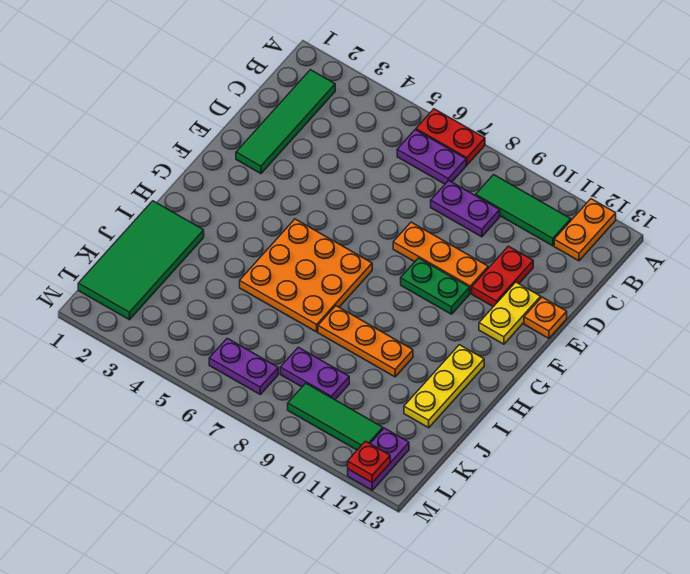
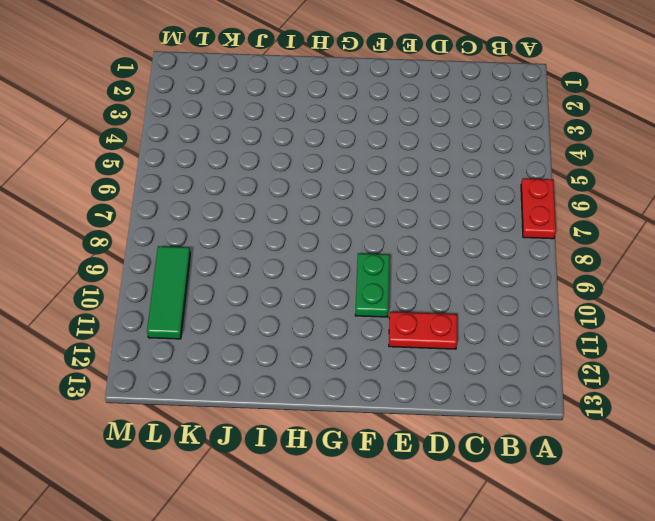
none -> orange plate A12:B12 level 1
none -> green tile B2:E2 level 1
none -> purple plate B6:B7 level 1

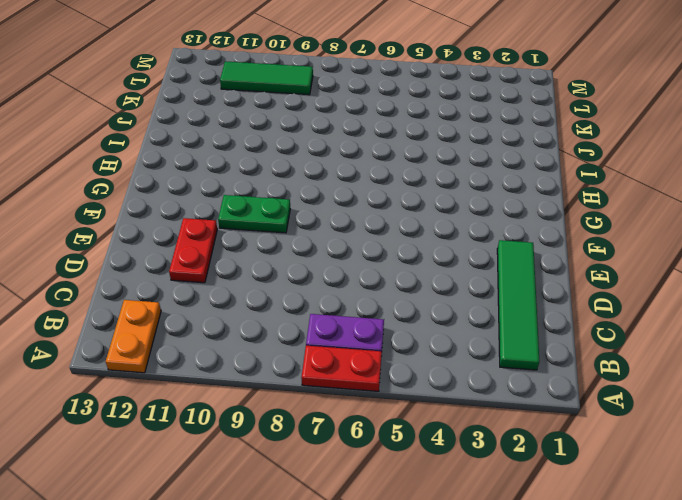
none -> green tile B9:B11 level 1
none -> purple plate C8:C9 level 1
none -> orange plate E8:E10 level 1

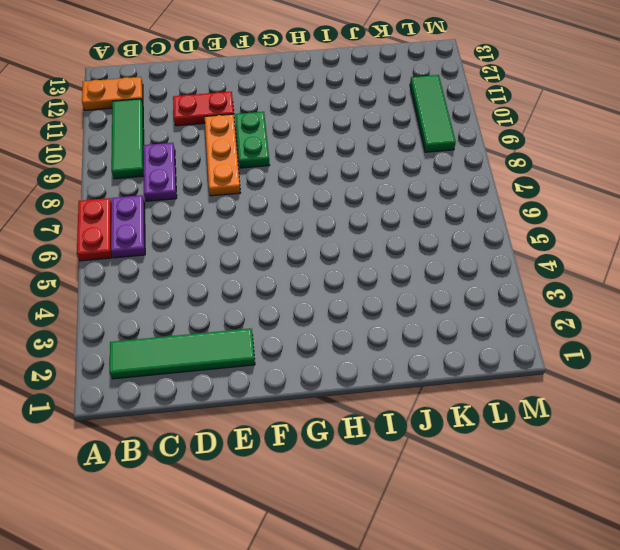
none -> yellow plate E12:F12 level 1
none -> orange plate E13 level 1
none -> orange plate G5:I7 level 1

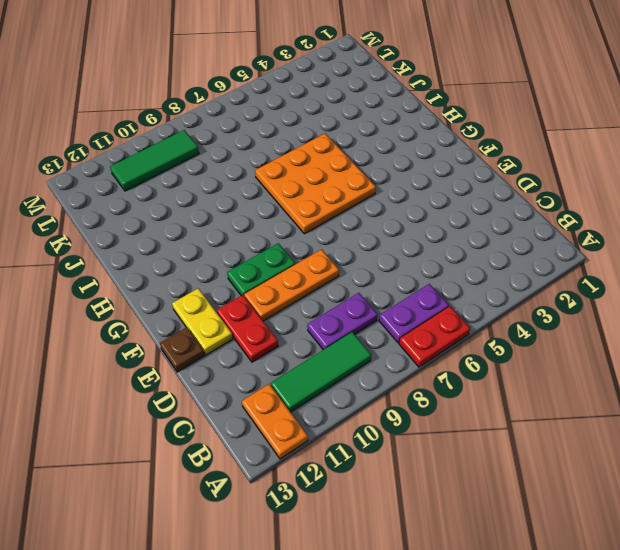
brown plate E13 level 1 -> orange plate E13 level 1
none -> green tile B2:E2 level 1
none -> yellow plate H12:J12 level 1
none -> green tile I1:L2 level 1

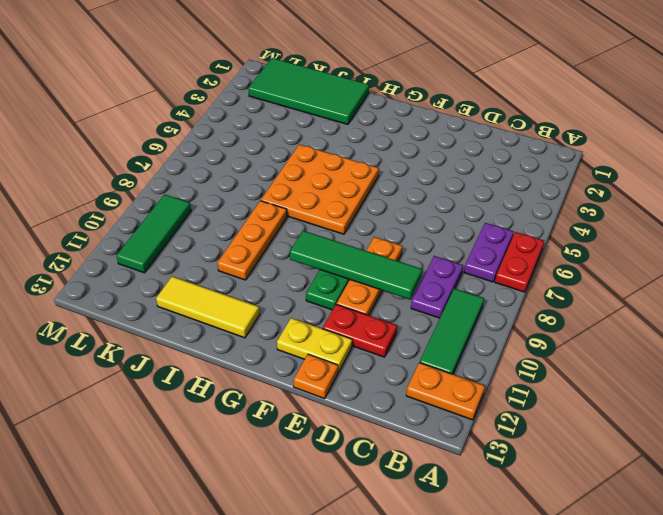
green tile D9:G9 level 2 -> green tile B2:E2 level 1
yellow tile H12:J12 level 1 -> yellow plate H12:J12 level 1
none -> purple plate K8:K9 level 1
none -> purple plate L6:L7 level 1
none -> purple plate L12:M12 level 1

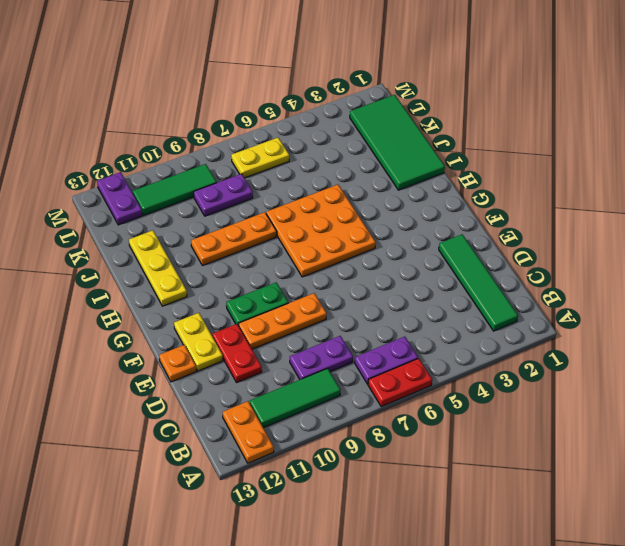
yellow plate L6:L7 level 1 -> purple plate L6:L7 level 1
none -> red plate M12 level 2

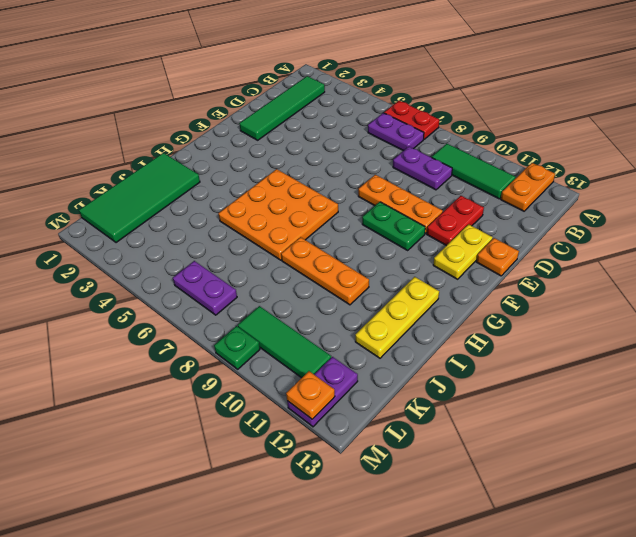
green plate M9 level 1 -> none
orange plate M12 level 2 -> red plate M12 level 2
none -> purple plate K8:K9 level 1

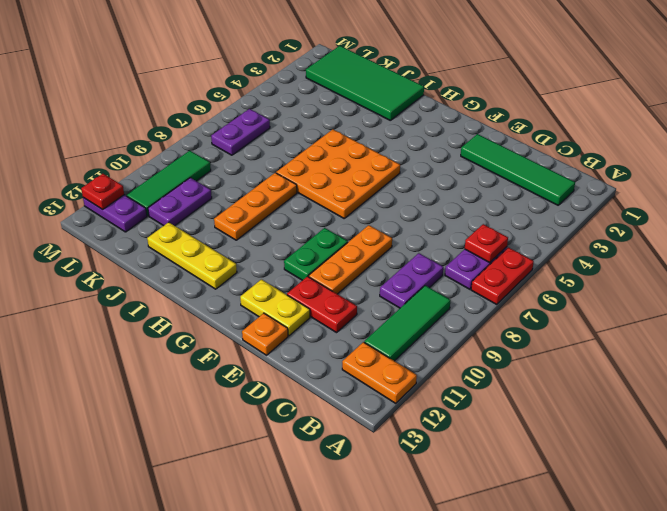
red plate B6 level 2 -> none
purple plate K10:K11 level 1 -> purple plate K8:K9 level 1

